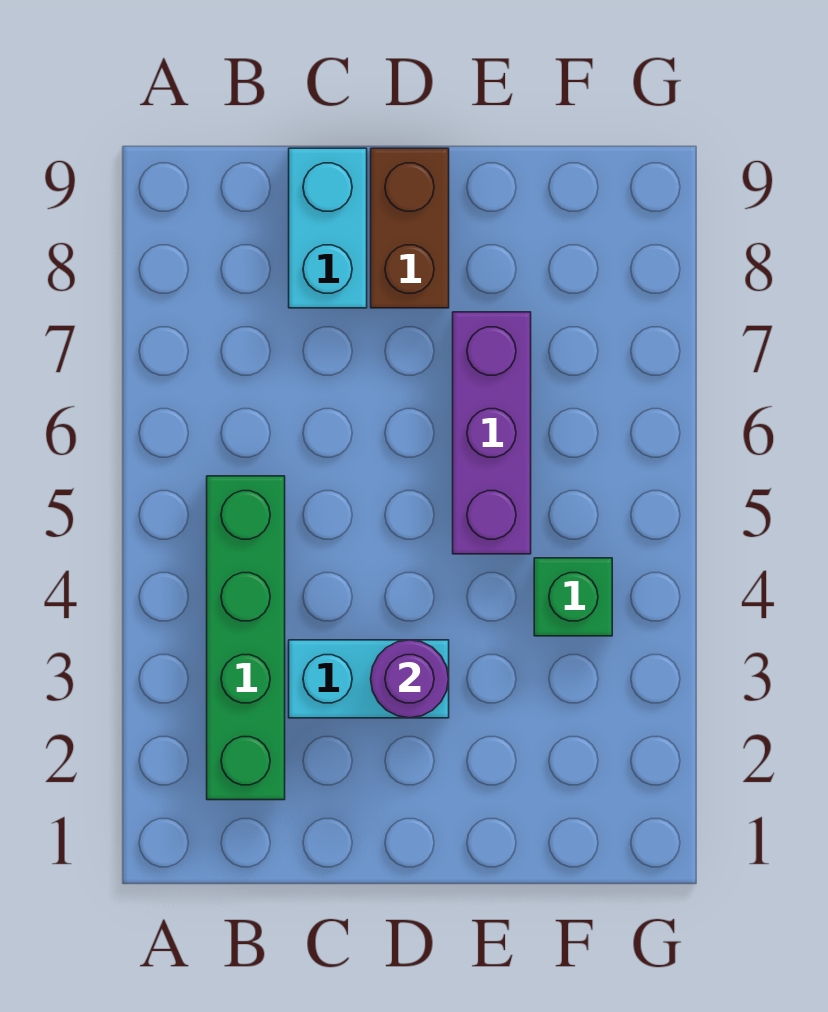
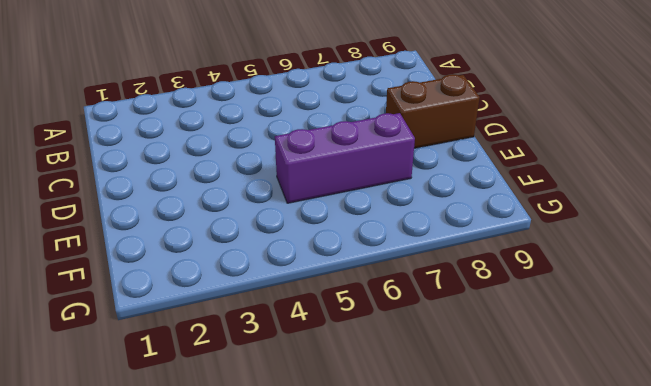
none -> green brick B2:B5 level 1
none -> cyan brick C3:D3 level 1

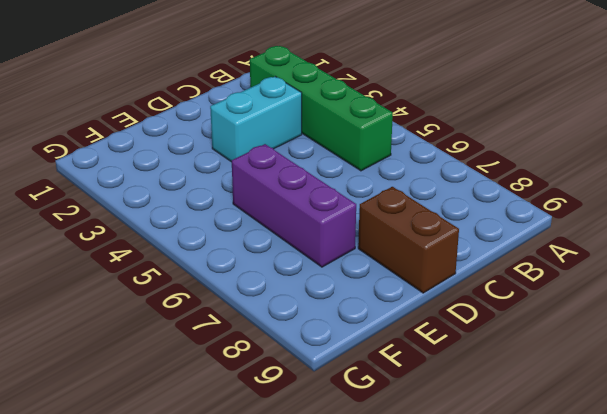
none -> cyan brick C8:C9 level 1
none -> green brick F4 level 1

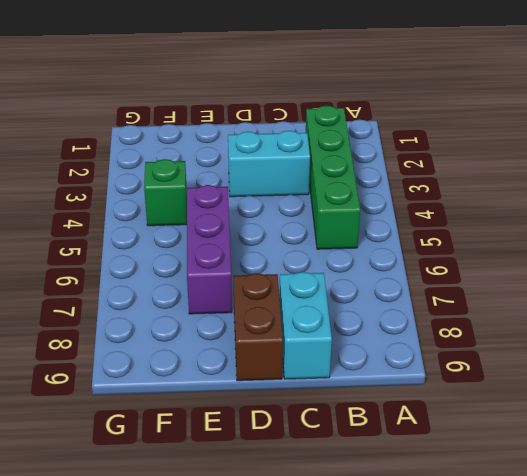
none -> purple round brick D3 level 2

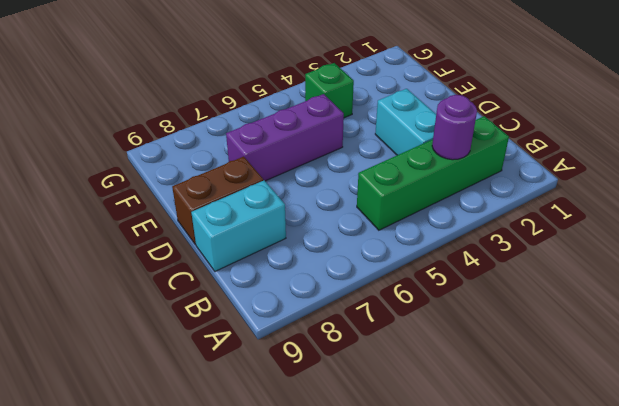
purple round brick B3 level 2 -> purple round brick D3 level 2

